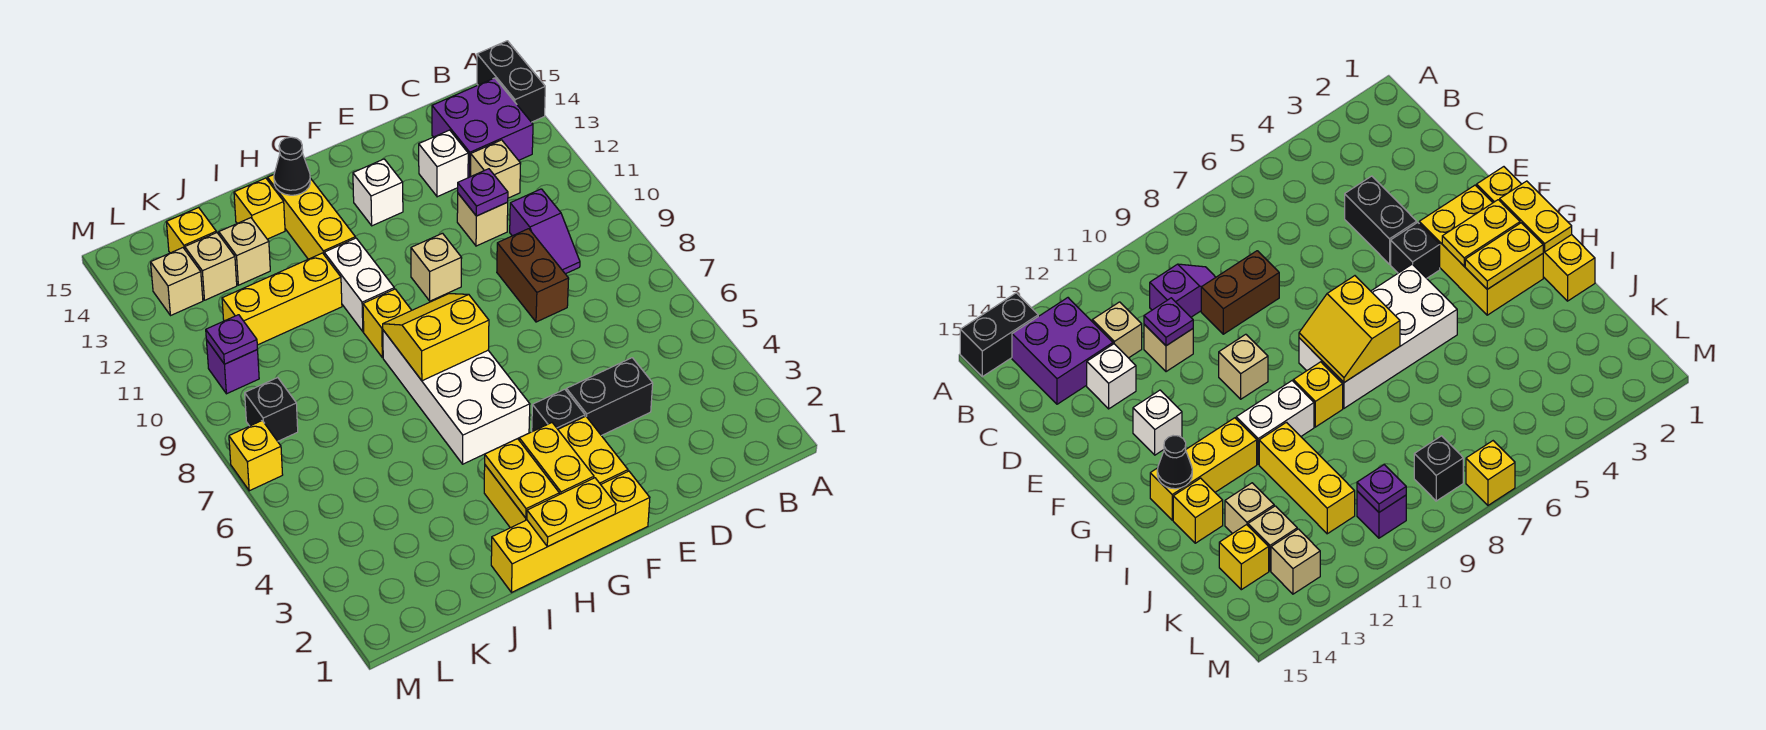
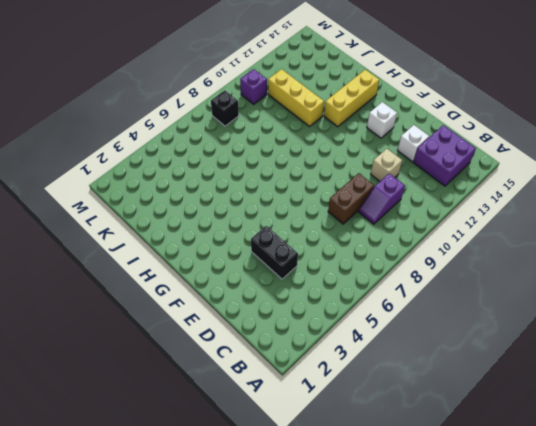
none -> black brick A14:A15 level 1
none -> tan brick C12 level 1
none -> yellow brick F1:I1 level 1
none -> yellow brick F2:H3 level 1

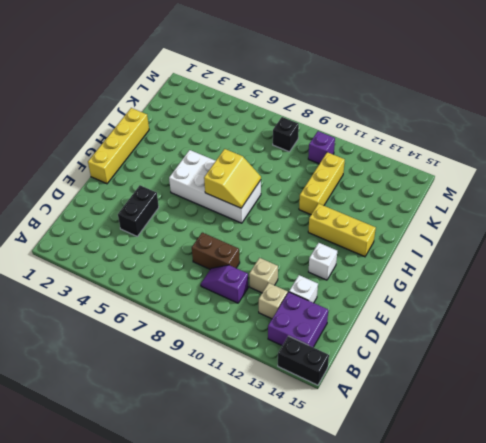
none -> yellow brick F2:H3 level 1
none -> black brick F4 level 1
none -> tan brick F10 level 1
none -> yellow brick H9 level 1

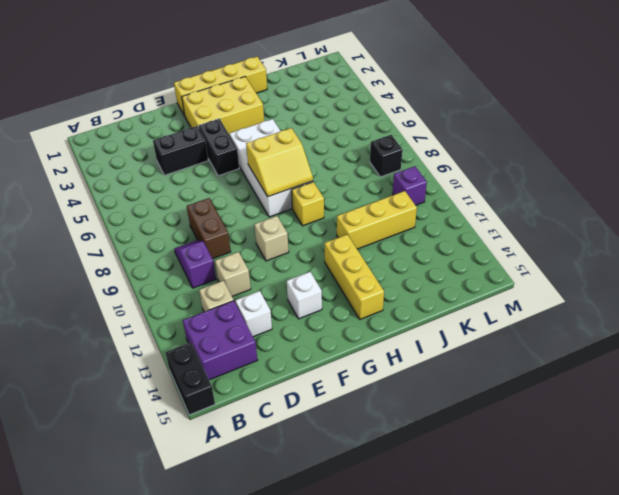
black brick F4:F5 level 1 -> black brick F4 level 1
none -> white brick H10:H11 level 1
none -> yellow brick I14 level 1
none -> tan brick J13 level 1
none -> tan brick K13 level 1

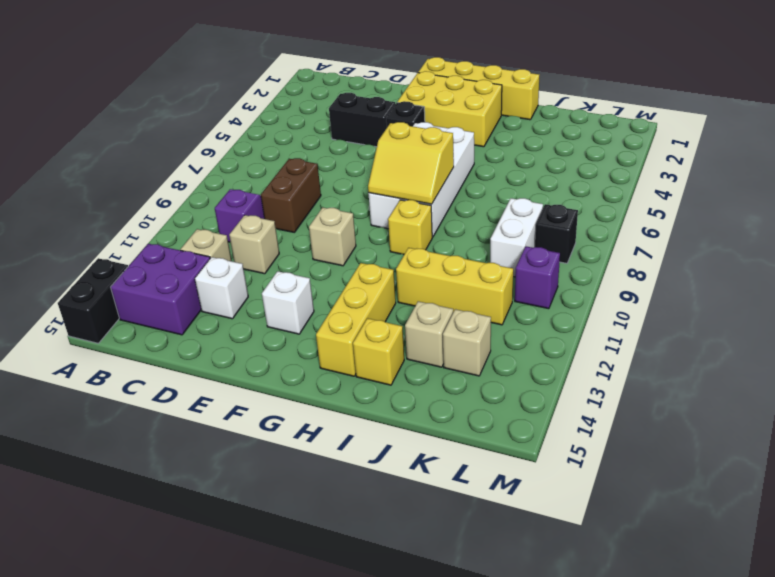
white brick K8:K9 level 1 -> white brick H10:H11 level 1
none -> yellow brick K14 level 1
none -> tan brick L13 level 1
none -> yellow brick M7 level 1
none -> purple plate D11 level 2

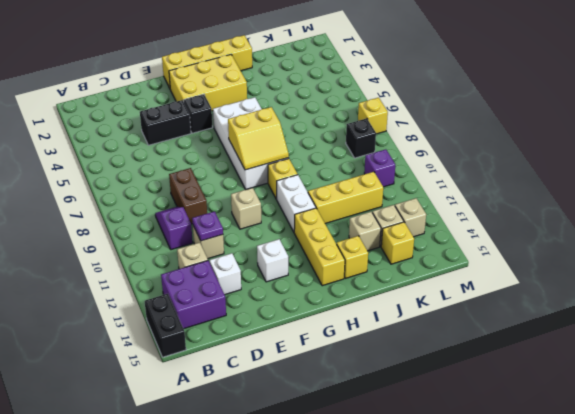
none -> yellow plate G1:H1 level 2
none -> yellow plate G2:G3 level 2
none -> yellow plate H2:H3 level 2
none -> black cone H14 level 2

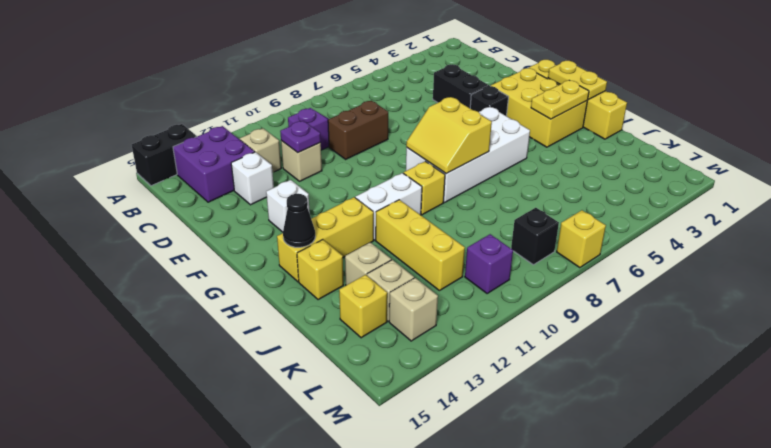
none -> tan brick F10 level 1
none -> yellow plate G2:G3 level 2
none -> purple plate L10 level 2

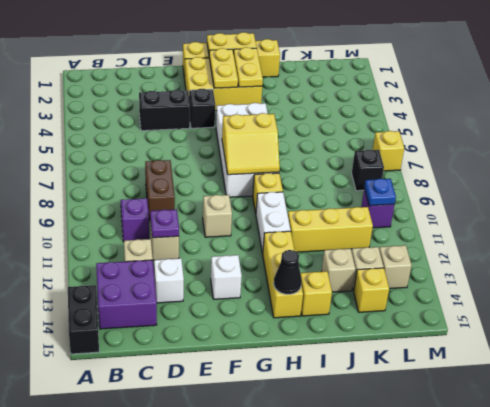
blue plate L10 level 2 -> purple plate L10 level 2

